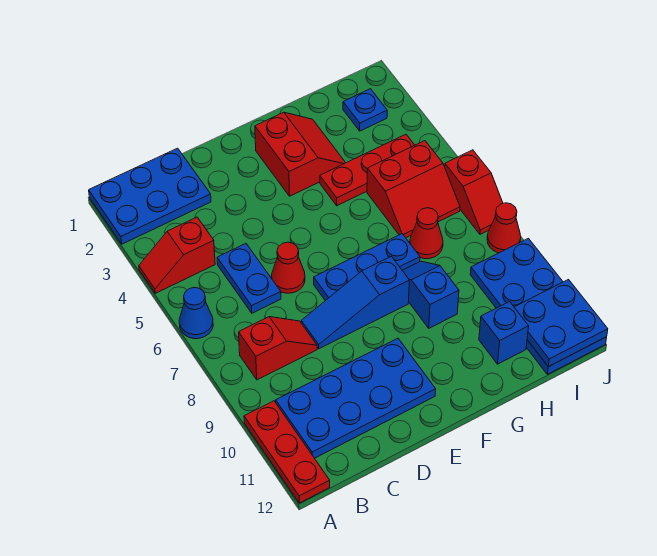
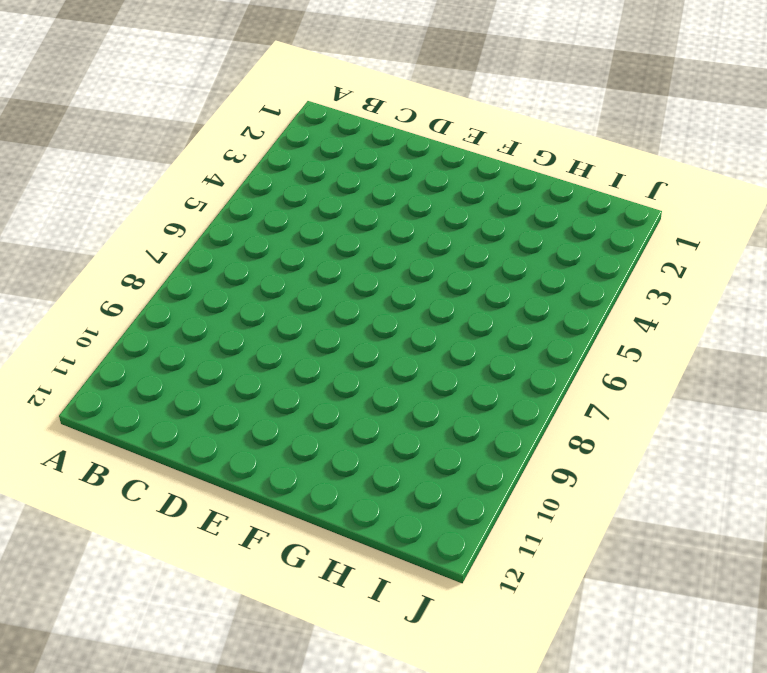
none -> blue plate A1:C2 level 1
none -> red slope A4:B4 level 1 top B
none -> blue cone A6 level 1

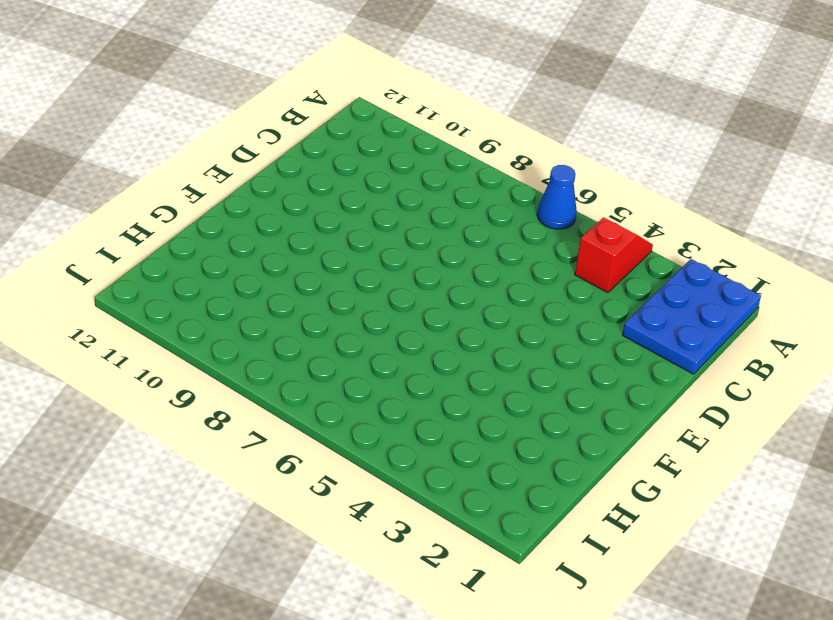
none -> red plate A10:A12 level 1
none -> red slope B8:C8 level 1 top B
none -> blue plate B10:E11 level 1

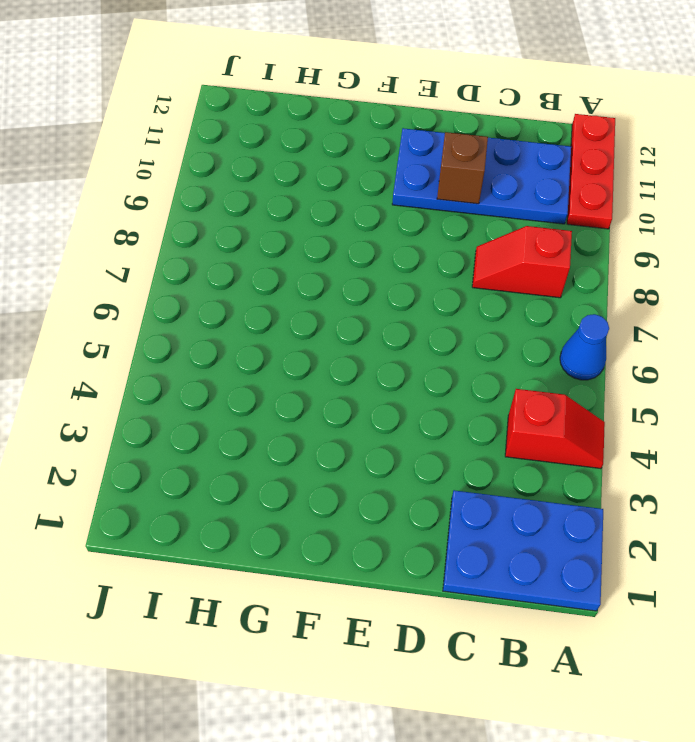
brown brick D10 level 2 -> none
none -> blue plate C5:C6 level 1
none -> red cone D6 level 1
none -> blue slope D8:F8 level 1 top F

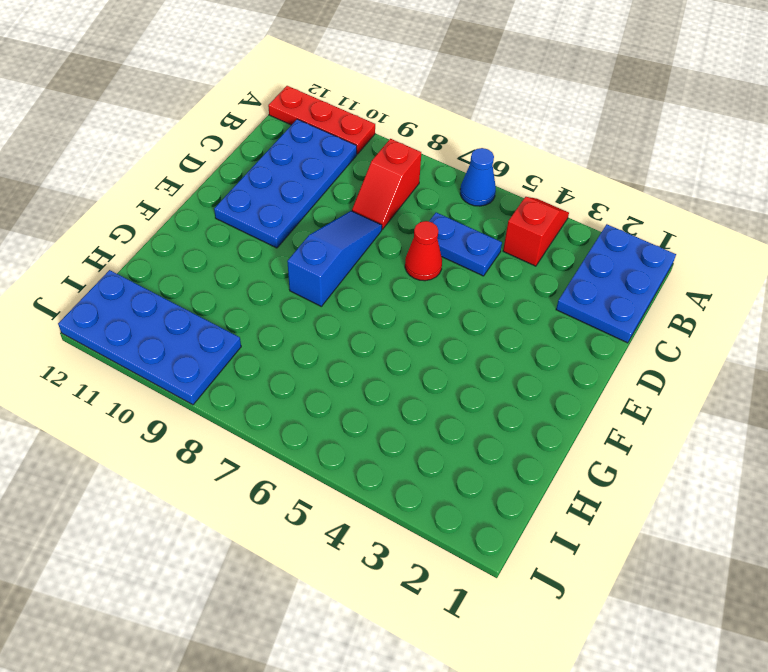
none -> blue plate E7:G7 level 1
none -> red slope F2:G3 level 1 top F
none -> red plate G4:I4 level 1

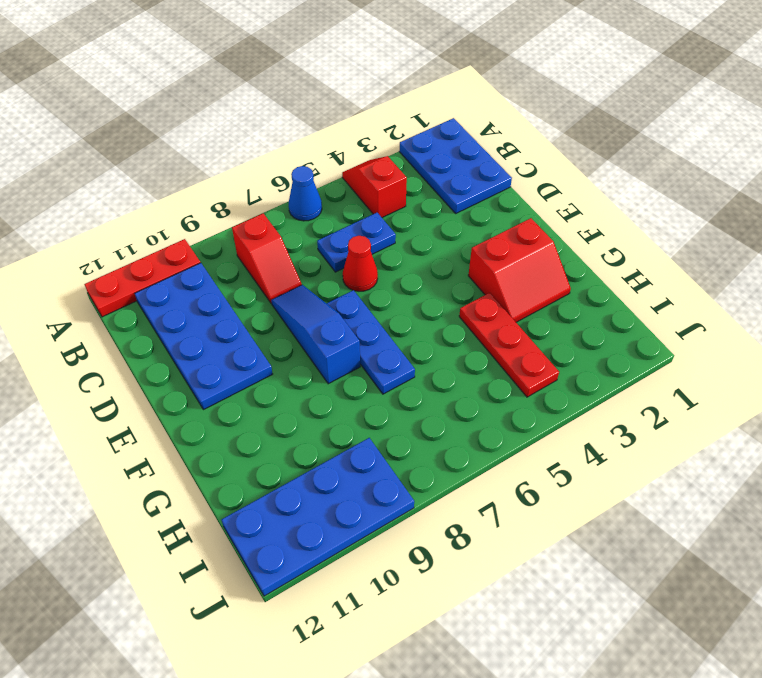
none -> blue slope G8:G9 level 1 top 9
none -> red slope H5:I6 level 1 top 5
none -> red cone H7 level 1

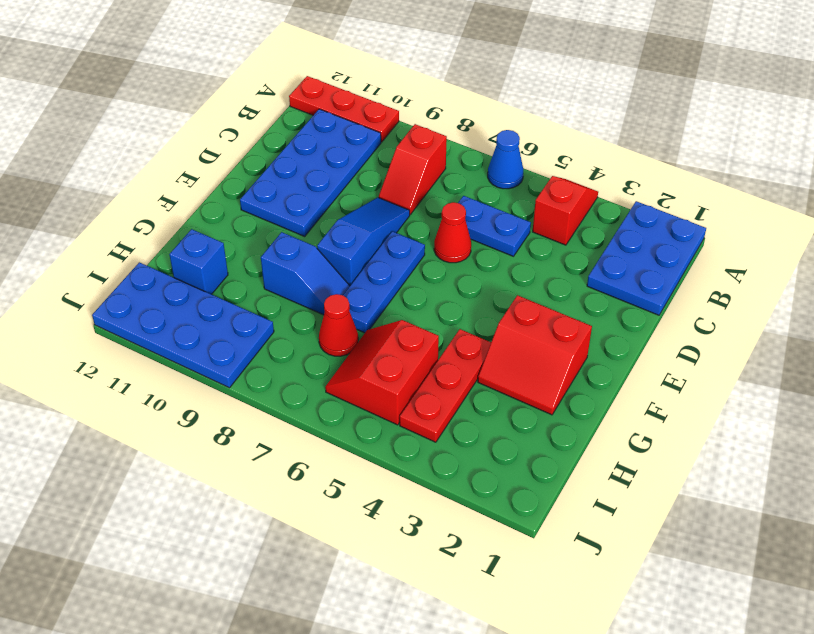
none -> blue plate I2 level 1
none -> red slope J6:J7 level 1 top 6
none -> red cone J8 level 1

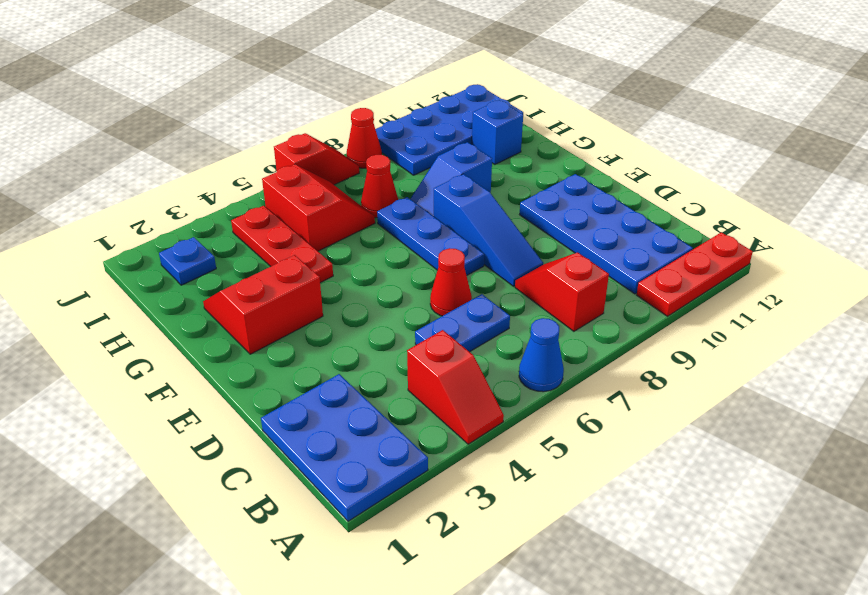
none -> blue plate I11:J12 level 2

